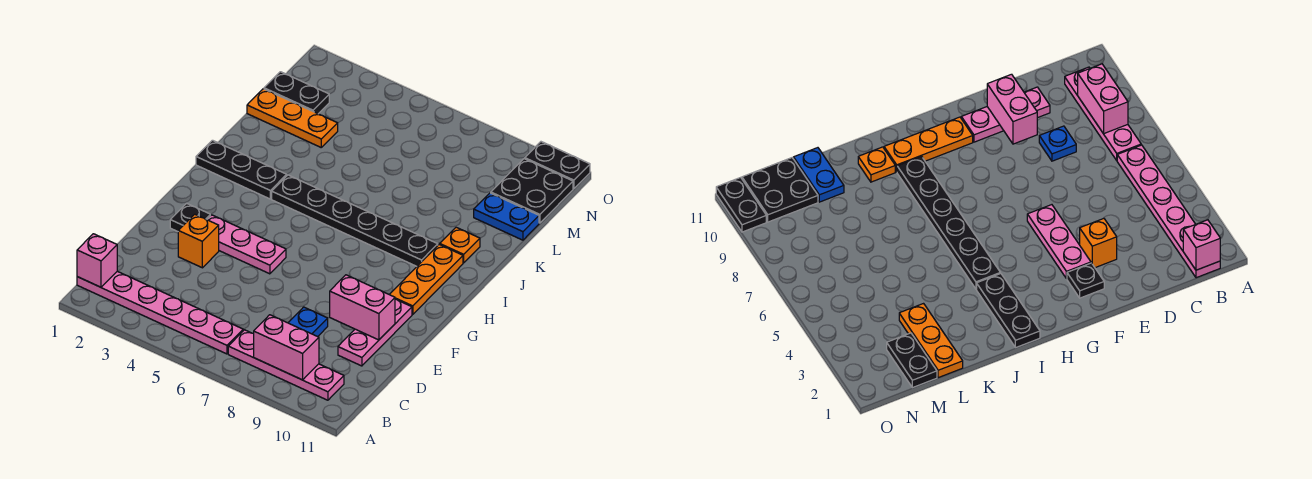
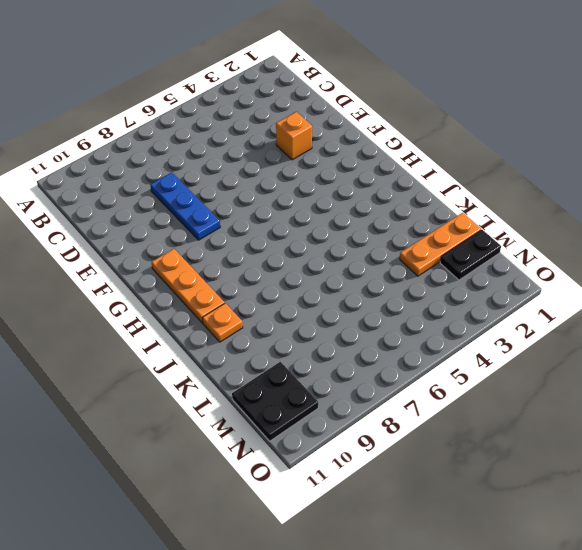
blue plate D8:F8 level 1 -> blue plate D8 level 1
none -> pink plate B1:B6 level 1
none -> pink plate B7:B10 level 1
none -> pink plate D10:F10 level 1

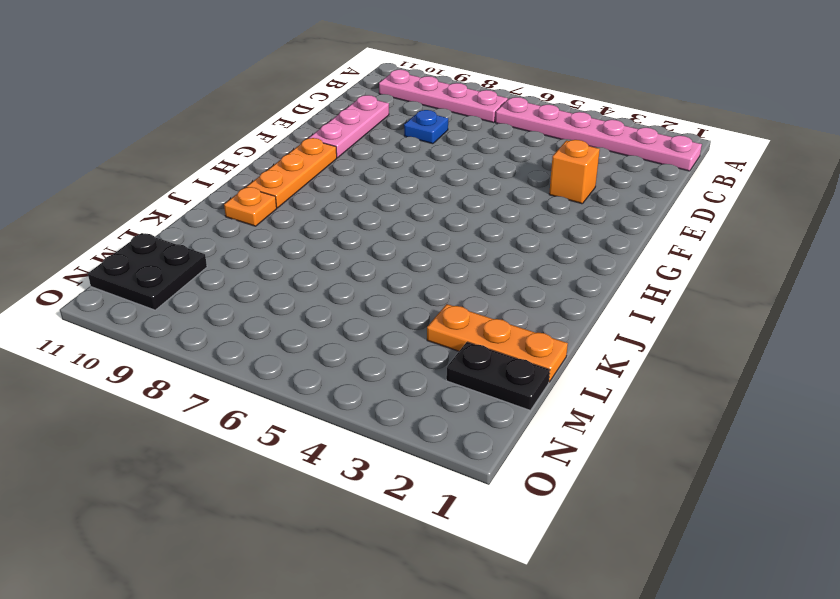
none -> black plate F2 level 1
none -> pink plate F3:F5 level 1
none -> black plate I1:I3 level 1

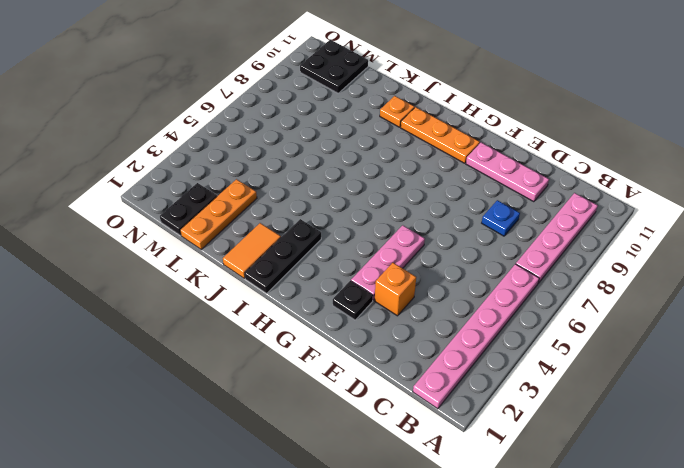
orange tile J1:J2 level 1 -> none
none -> black plate I4:I9 level 1
none -> blue plate L10:L11 level 1
none -> black plate O10:O11 level 1

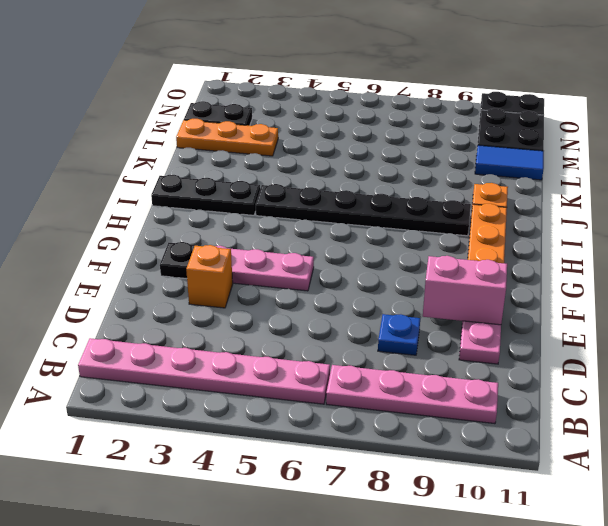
blue tile L10:L11 level 1 -> blue plate L10:L11 level 1
none -> pink brick B1 level 2
none -> pink brick B8:B9 level 2

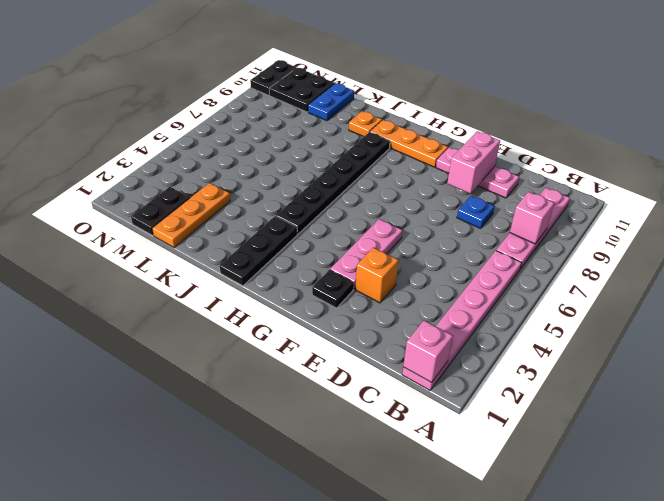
pink brick B8 level 2 -> pink brick B8:B9 level 2

